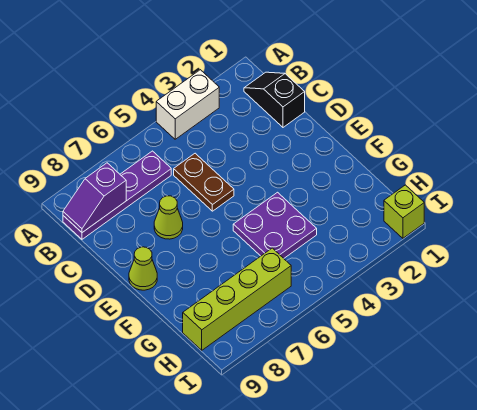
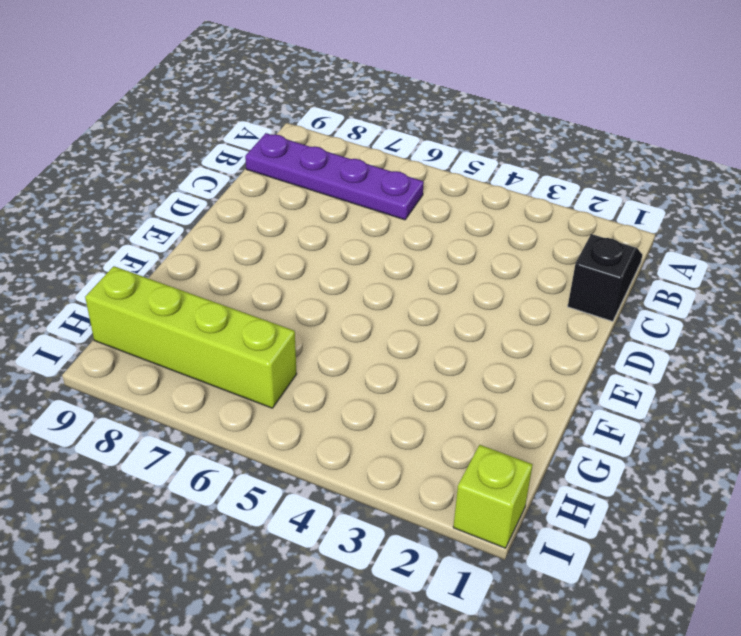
none -> white brick A3:A4 level 1
none -> brown plate C5:D5 level 1

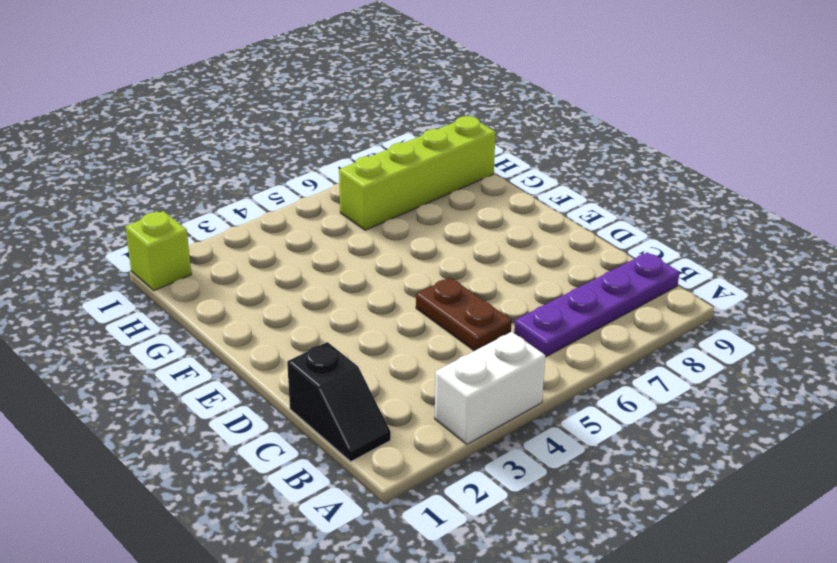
none -> lime cone D7 level 1
none -> lime cone E9 level 1

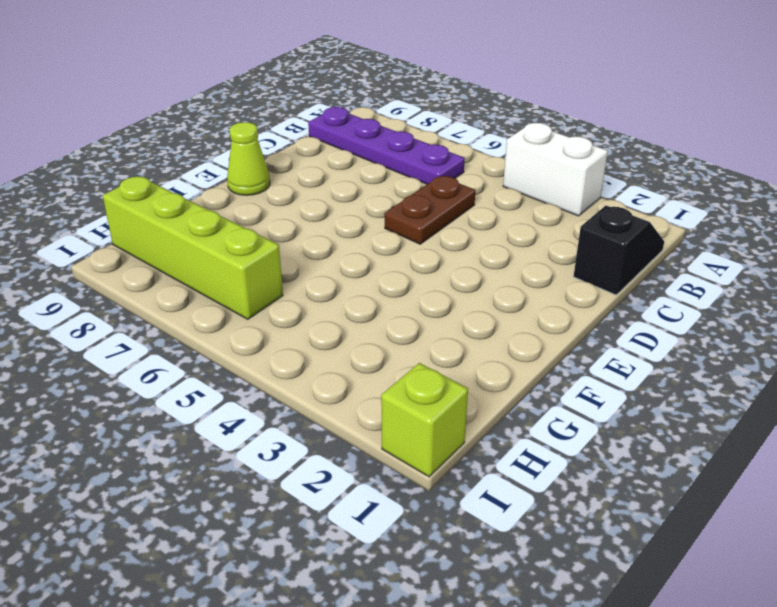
none -> lime cone D7 level 1
none -> purple plate F4:G5 level 1

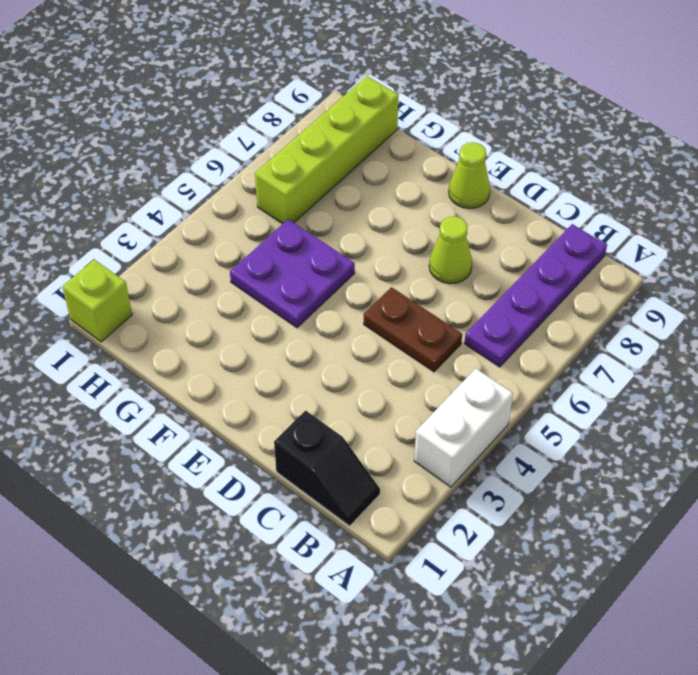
none -> purple slope B8:B9 level 2 top 8

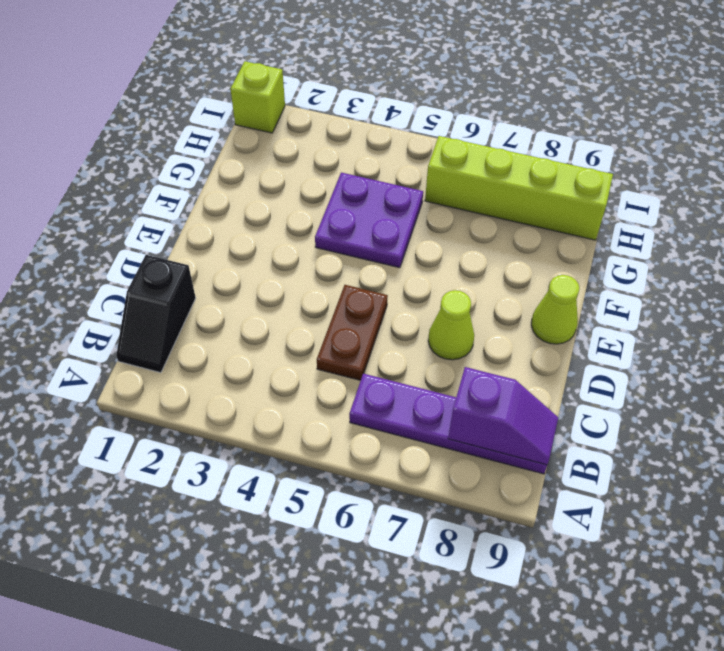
none -> white brick A3:A4 level 1

